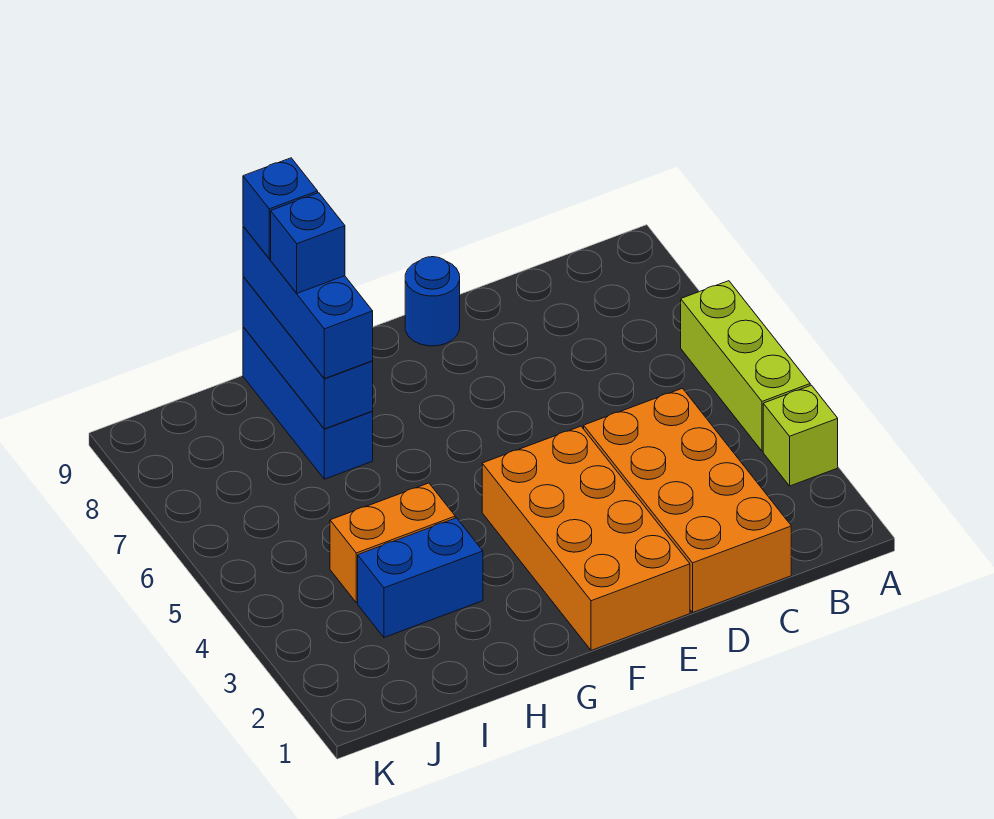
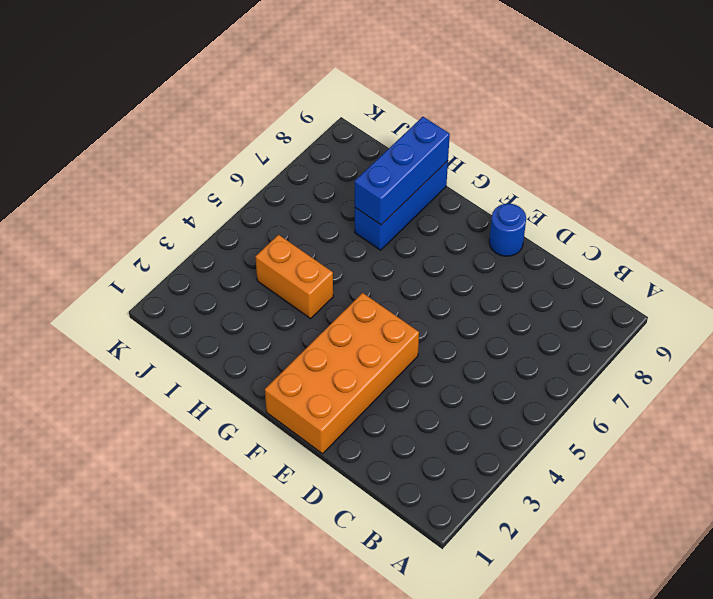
none -> lime brick A3 level 1
none -> lime brick A4:A6 level 1
none -> orange brick C1:D4 level 1

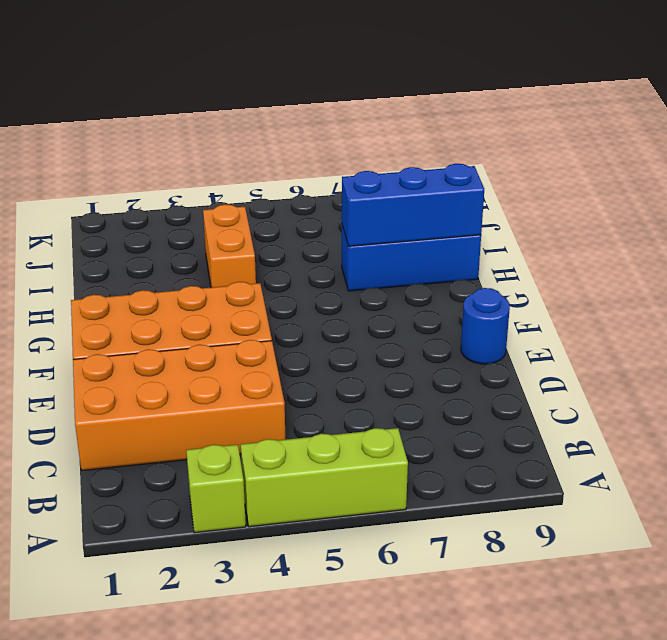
none -> blue brick H3:I3 level 1
none -> blue brick H7:H9 level 3
none -> blue brick H8 level 4

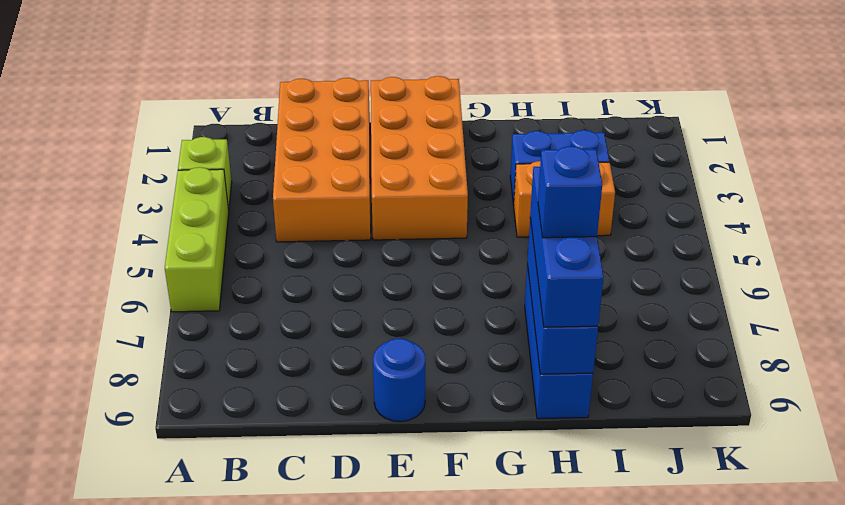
none -> blue brick H9 level 4

